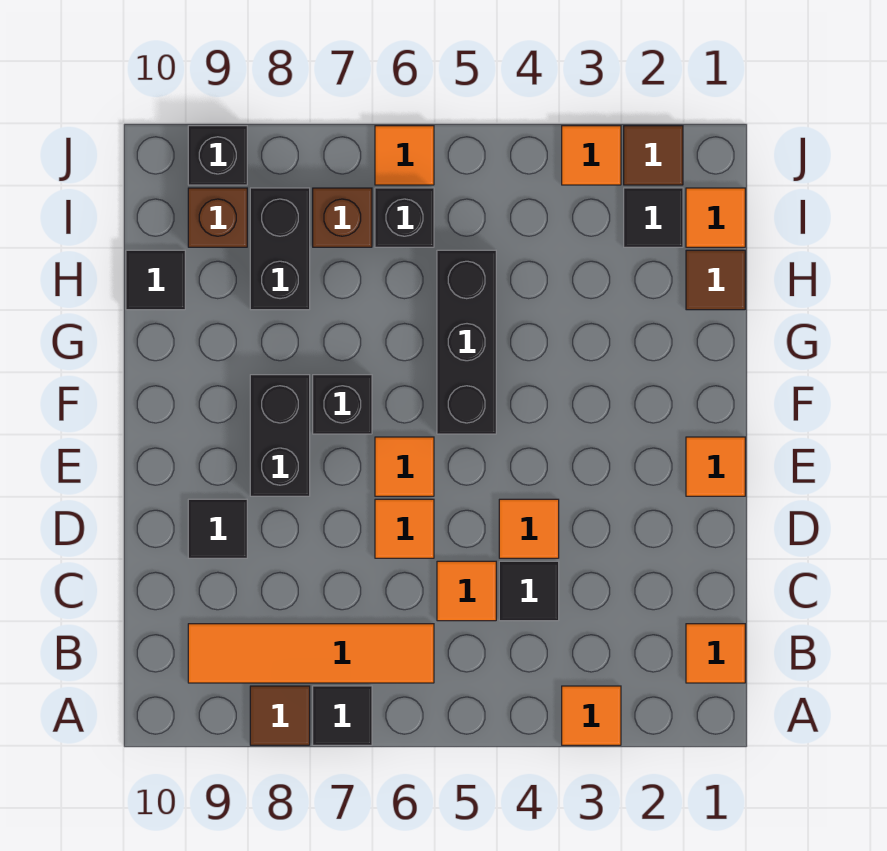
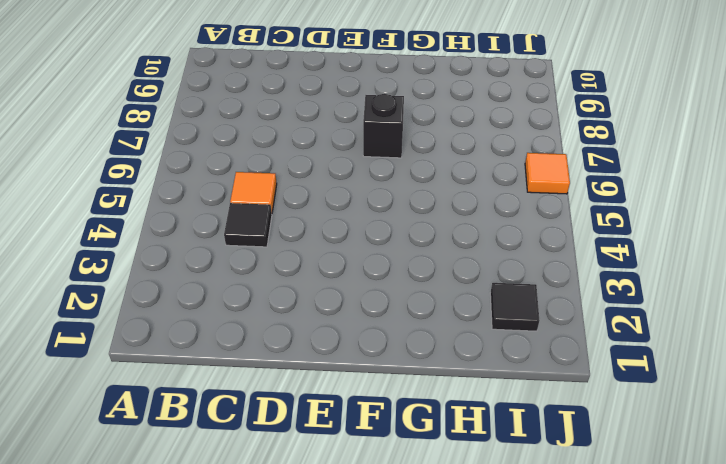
none -> orange tile A3 level 1
none -> black tile A7 level 1
none -> brown tile A8 level 1

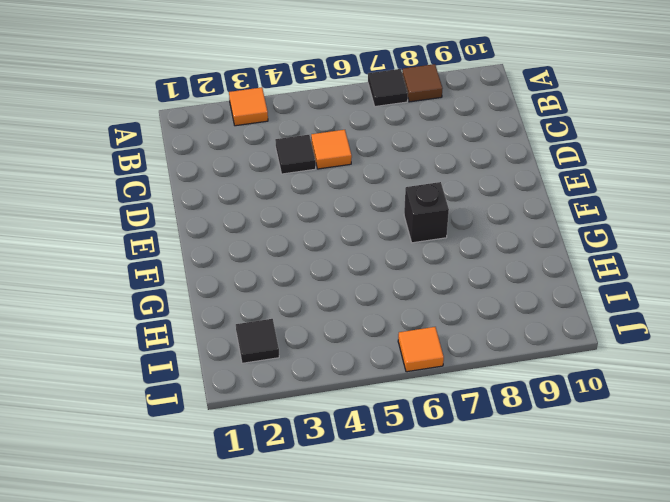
none -> orange tile B1 level 1
none -> orange tile B6:B9 level 1
none -> orange tile D4 level 1

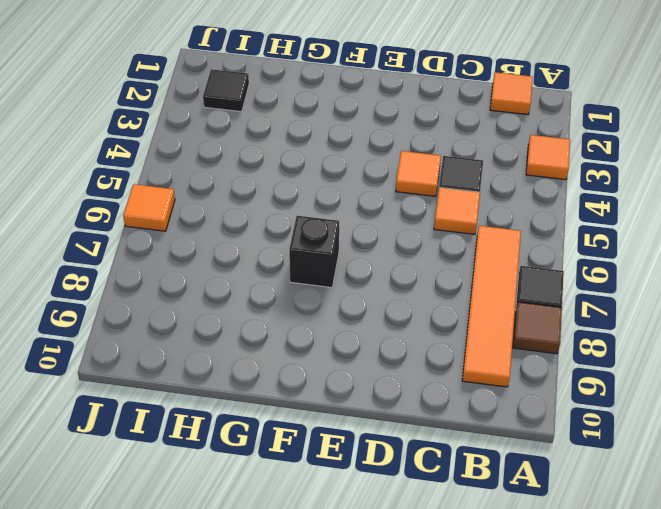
none -> orange tile D6 level 1
none -> black tile D9 level 1
none -> orange tile E1 level 1

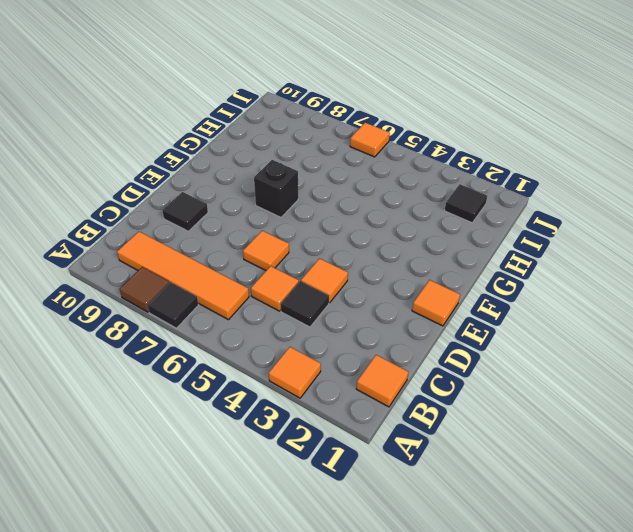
none -> orange tile E6 level 1
none -> black brick E8:F8 level 1
none -> black brick F5:H5 level 1

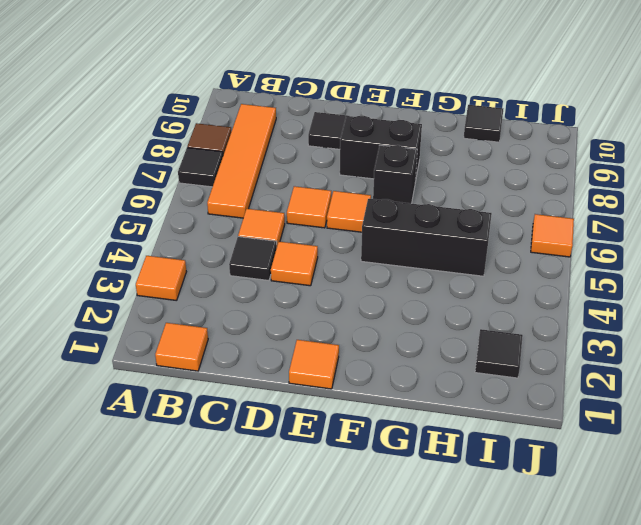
none -> brown tile H1 level 1
none -> black brick H8:I8 level 1
none -> orange tile I1 level 1

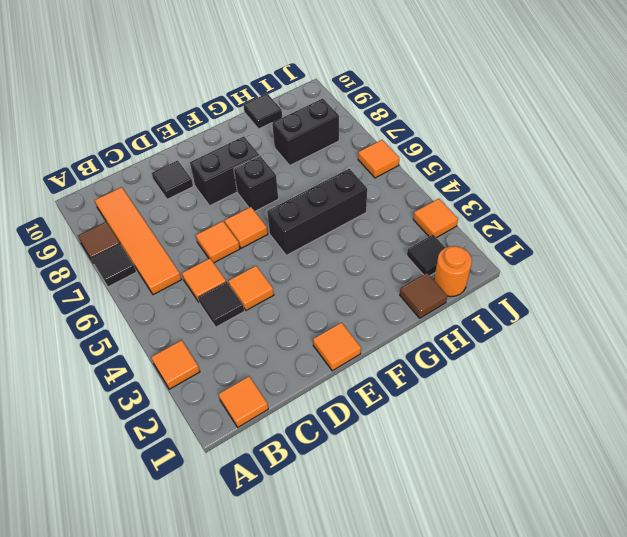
orange round brick I1 level 1 -> orange tile I1 level 1
none -> black brick I6 level 1
none -> brown brick I7 level 1
none -> brown brick I9 level 1

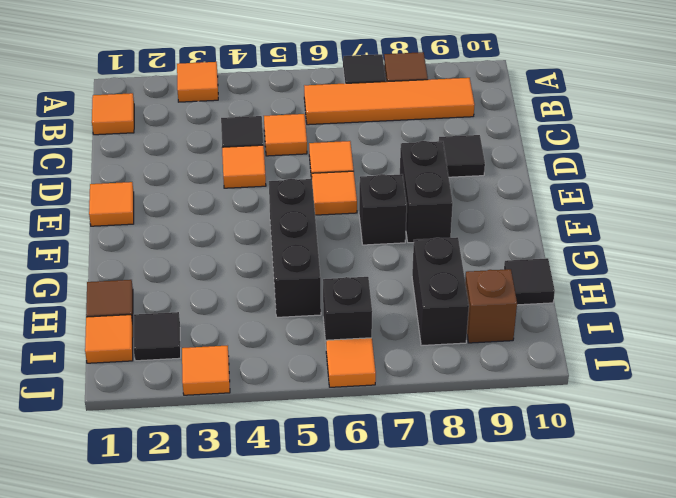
none -> brown brick I7 level 1
none -> brown tile J2 level 1
none -> black brick J9 level 1

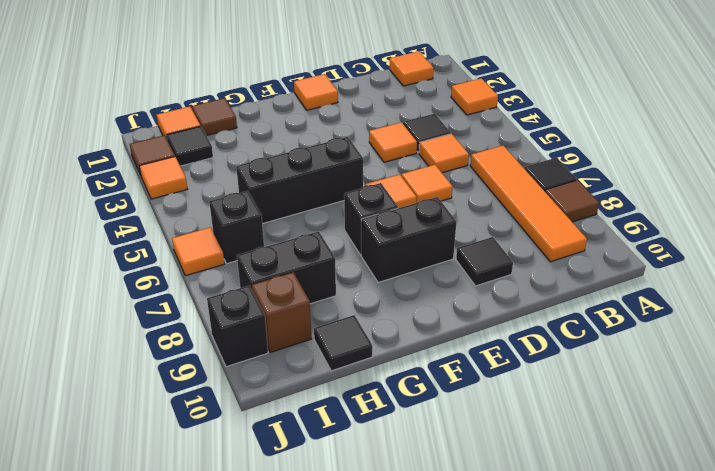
none -> brown brick I7 level 1

